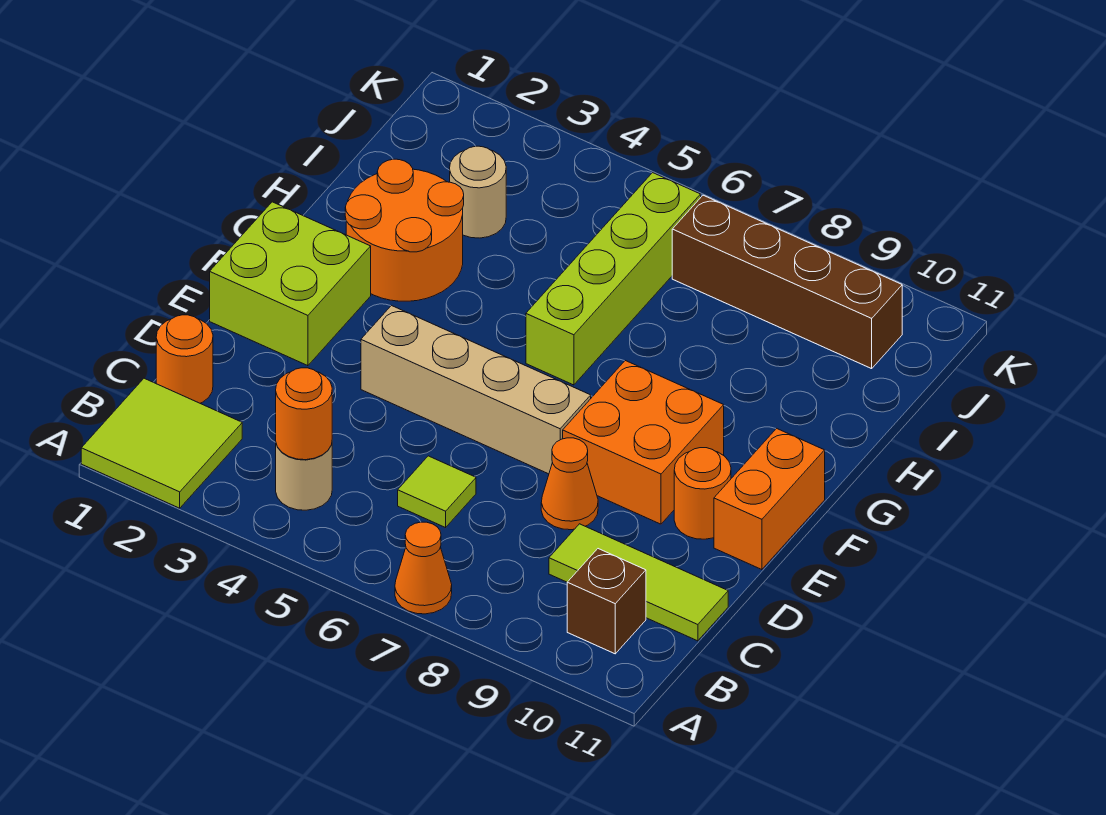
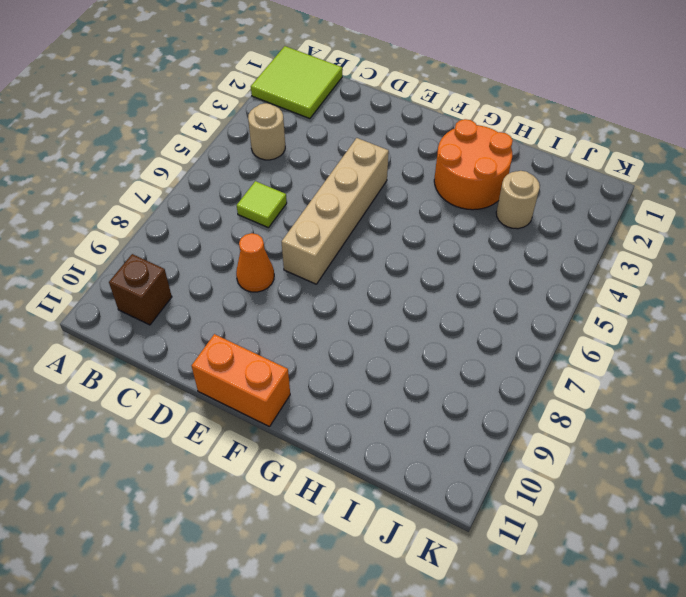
none -> orange cone A7 level 1
none -> orange round brick C1 level 1
none -> lime tile C9:C11 level 1

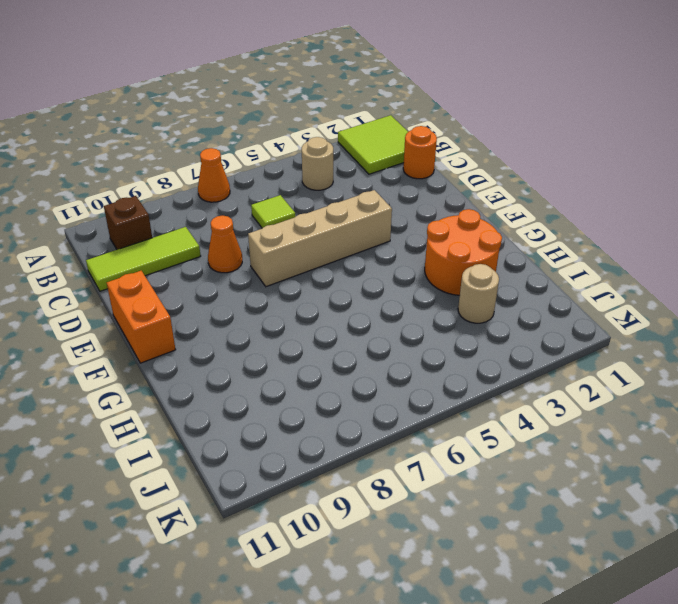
none -> lime brick E1:F2 level 1
none -> orange brick E8:F9 level 1
none -> orange round brick E10 level 1

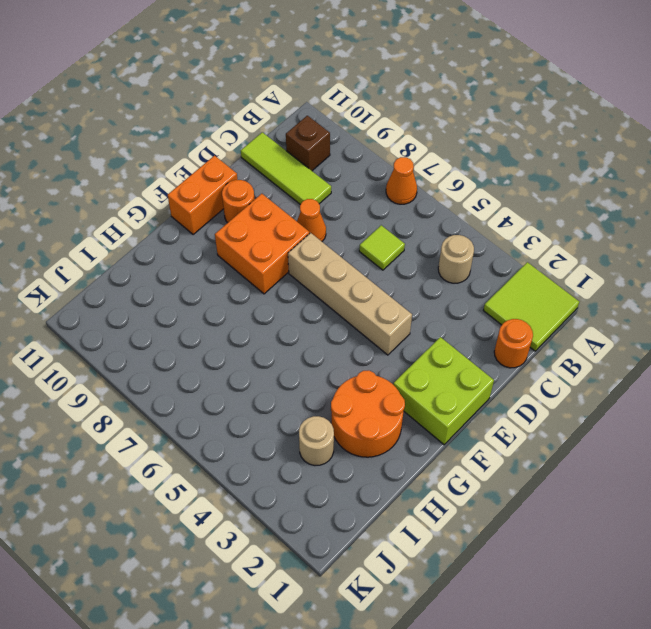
none -> lime brick G6:J6 level 1
none -> brown brick J7:J10 level 1
none -> orange round brick B4 level 2

